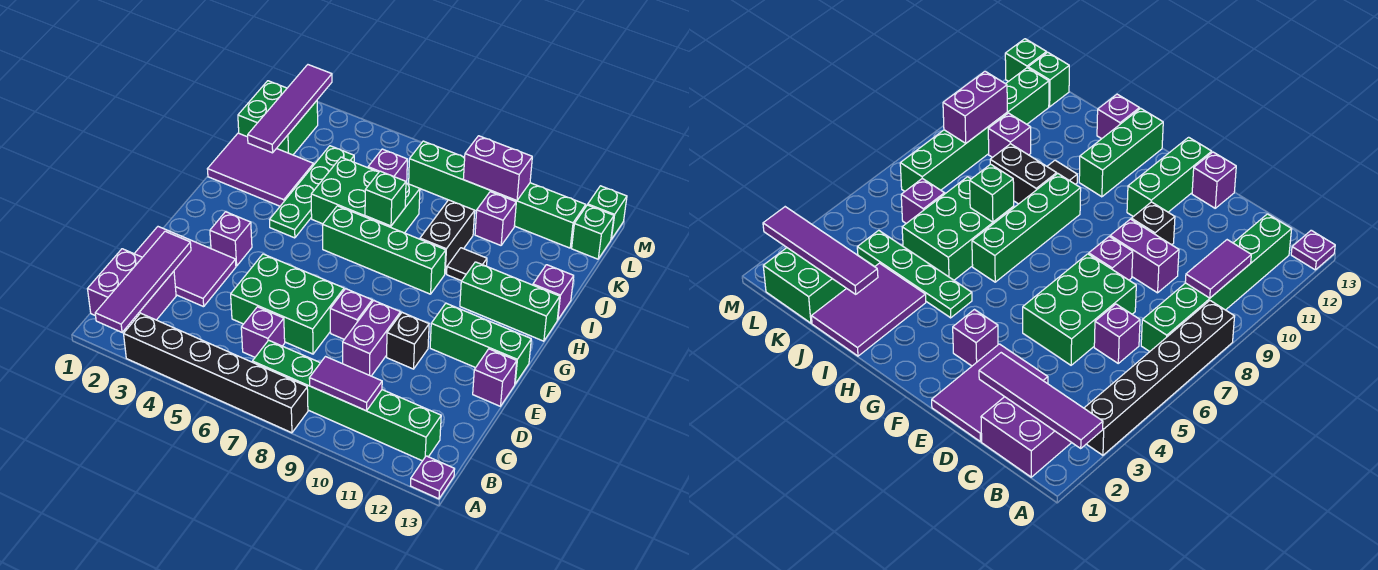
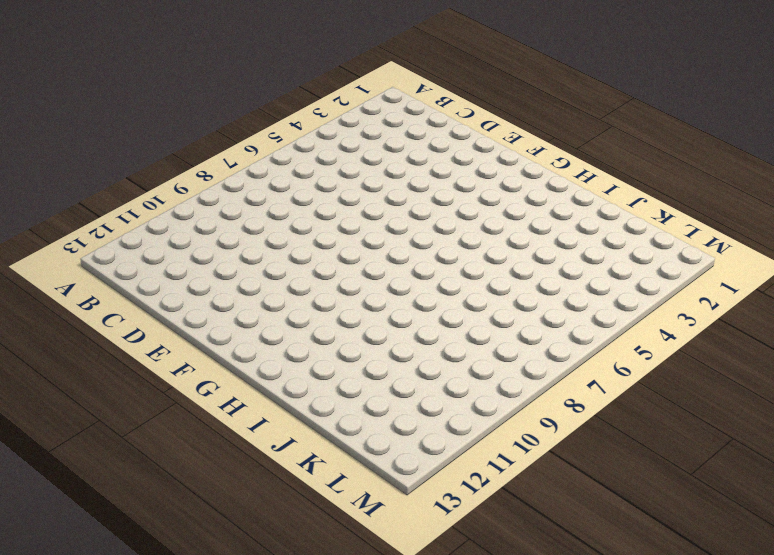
none -> black brick A3:A8 level 1
none -> purple plate A13 level 1
none -> purple brick B1:C2 level 1
none -> green brick B7:B12 level 1

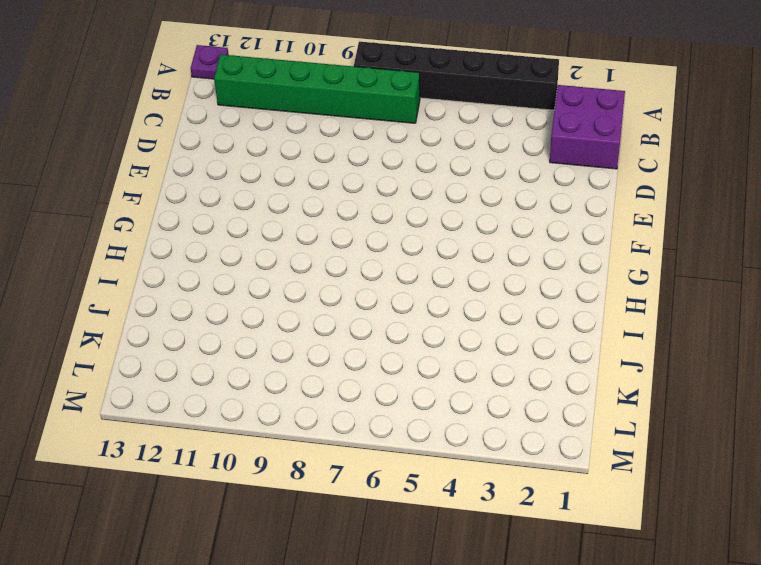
none -> purple brick C6 level 1
none -> purple tile D1:E3 level 1
none -> green brick D5:E7 level 1
none -> purple brick D9:E9 level 1

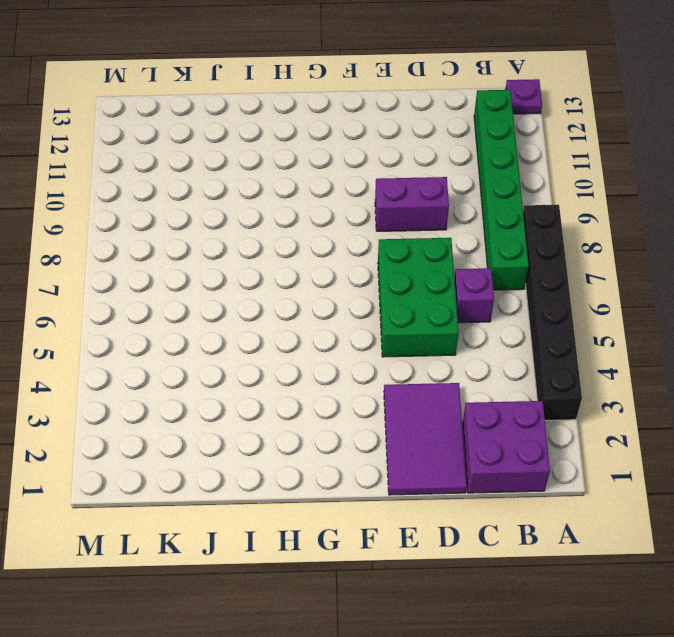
none -> purple brick E8 level 1
none -> black brick E10 level 1
none -> purple brick E13 level 1
none -> purple brick F3 level 1

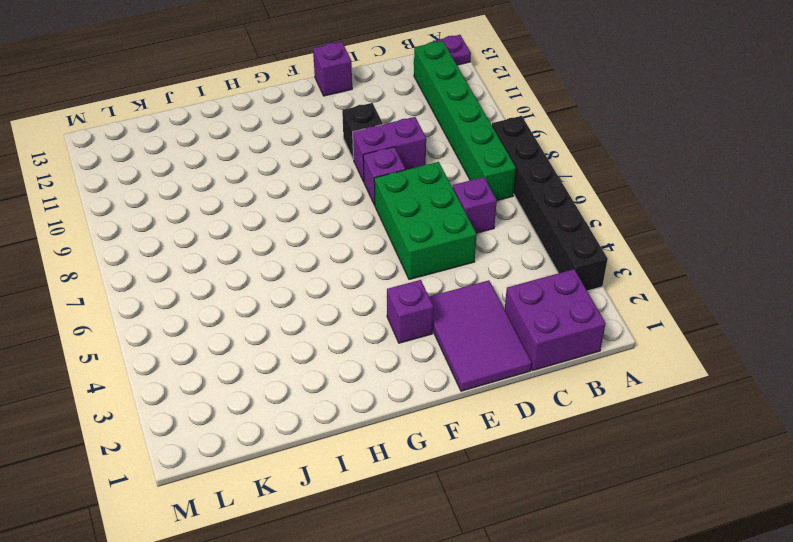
none -> green brick F11:F13 level 1
none -> green plate H4:K4 level 1
none -> green brick H6:H9 level 1
none -> green brick H11:H13 level 1

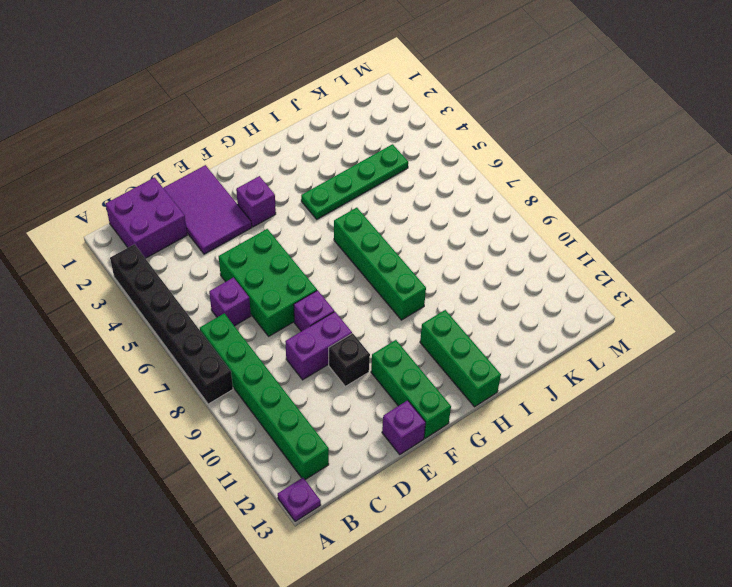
none -> purple tile I1:J3 level 1
none -> green brick I5:J7 level 1
none -> black brick I9:J9 level 1
none -> black tile I10 level 1

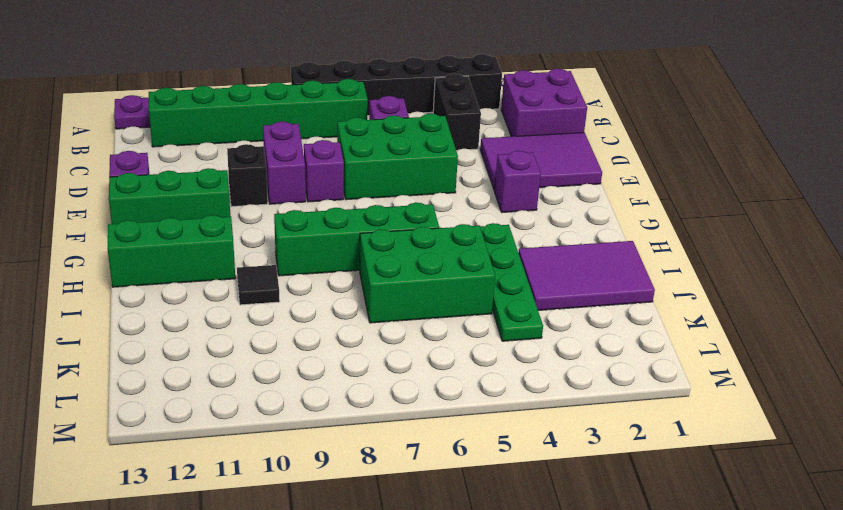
black brick B4:C4 level 1 -> black brick I9:J9 level 1
none -> purple brick I13 level 1
none -> green brick K1:L2 level 1
none -> purple brick K6 level 1
none -> purple brick K10 level 1

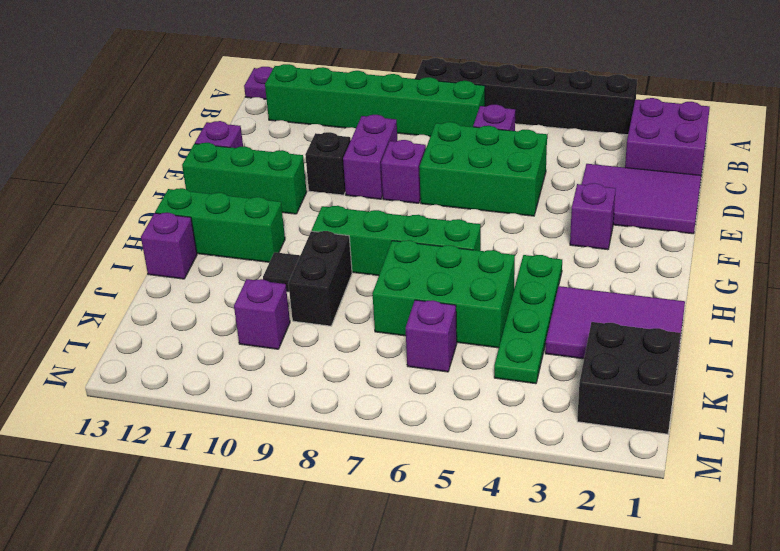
black brick K1:L2 level 1 -> green brick K1:L2 level 1
none -> green brick L7:L12 level 1
none -> green brick L13 level 1
none -> green brick M13 level 1
none -> purple tile A2:D2 level 2

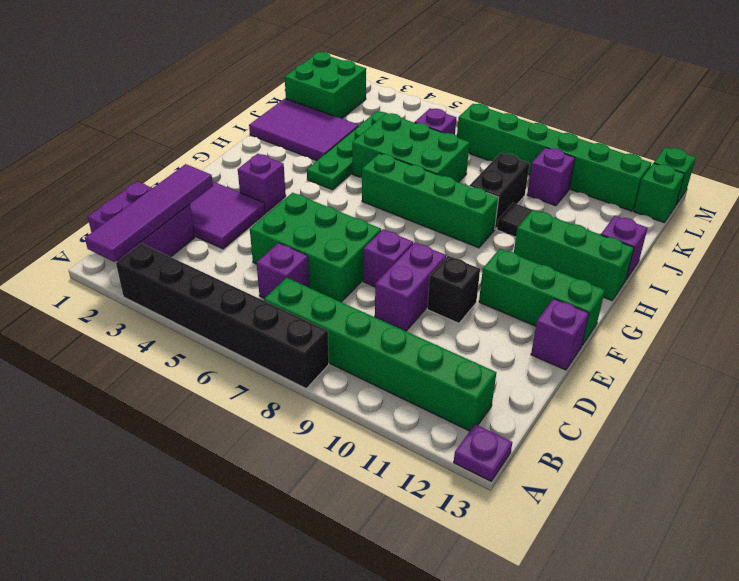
none -> purple tile B9:B10 level 2
none -> green brick I7 level 2
none -> purple tile J2:M2 level 2
none -> purple brick L9:L10 level 2

